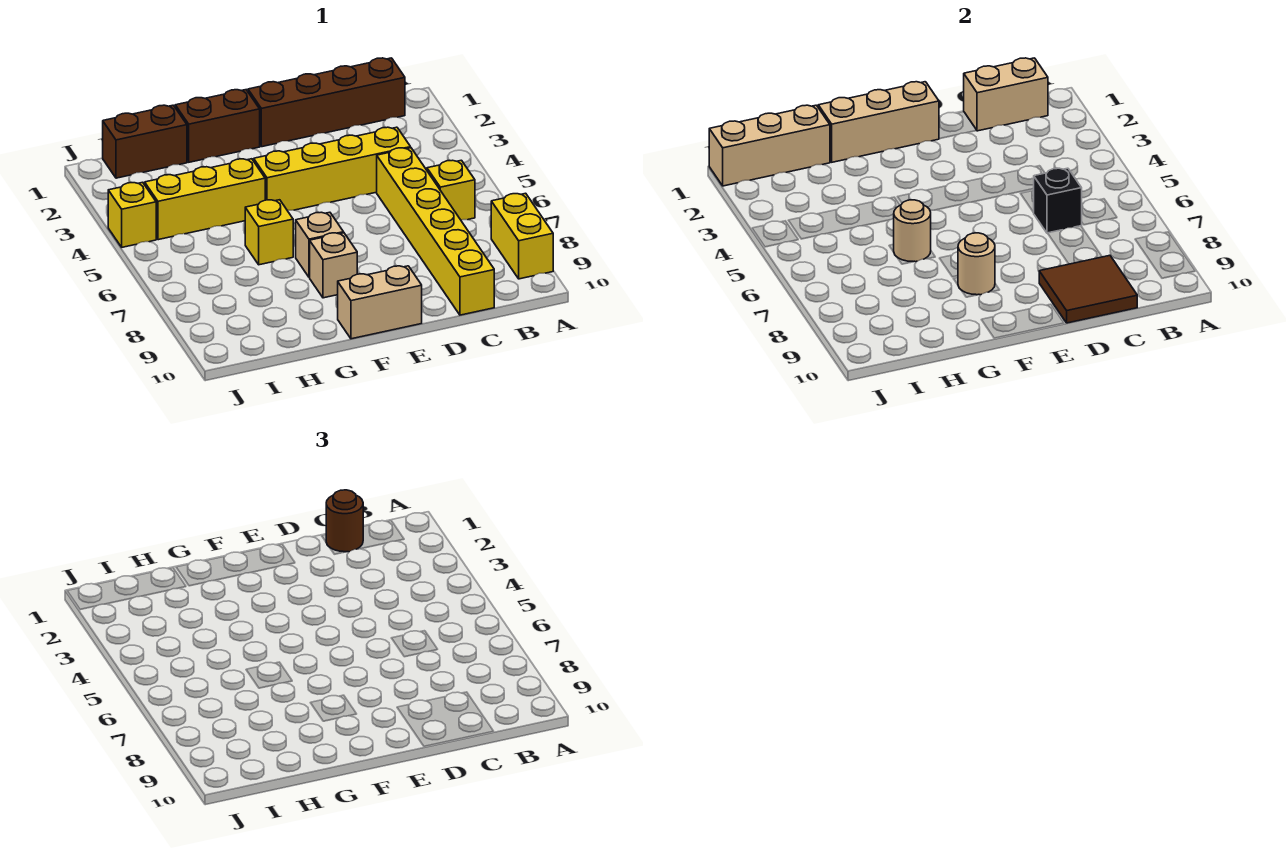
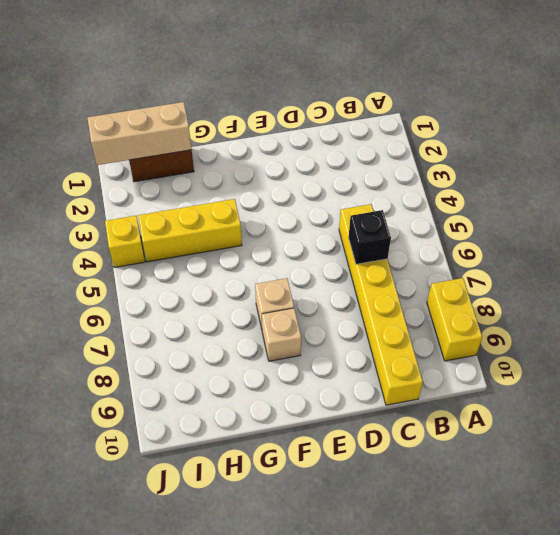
none -> brown brick B1:E1 level 1
none -> yellow brick B6 level 1
none -> yellow brick C4:F4 level 1

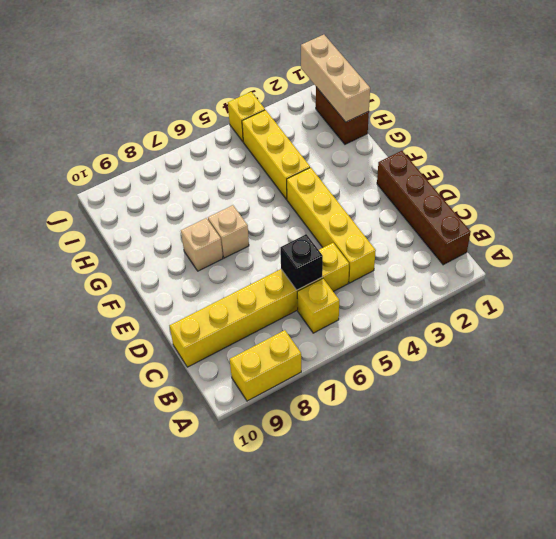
none -> tan brick E10:F10 level 1
none -> brown brick F1:G1 level 1
none -> yellow brick G6 level 1

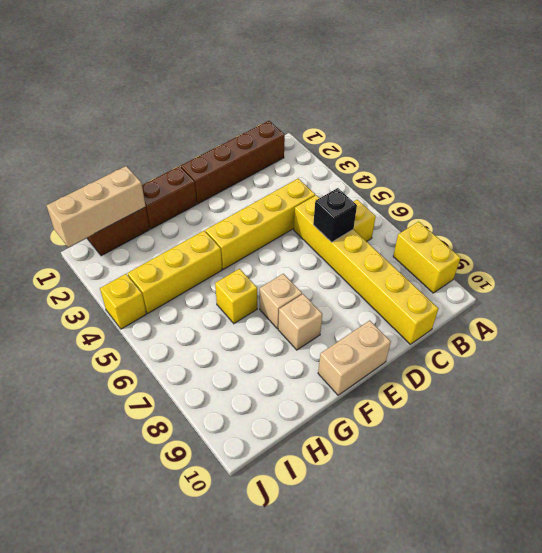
none -> tan brick B1:C1 level 2
none -> brown tile C9:D10 level 2
none -> tan brick E1:G1 level 2

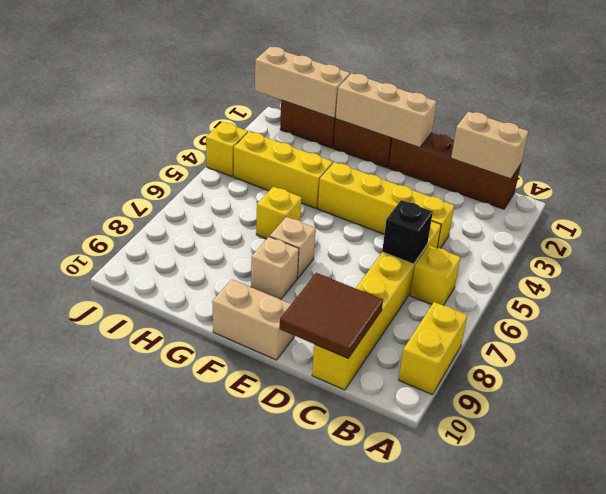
none -> tan round brick F8 level 2
none -> tan round brick G6 level 2
none -> brown round brick C1 level 3

